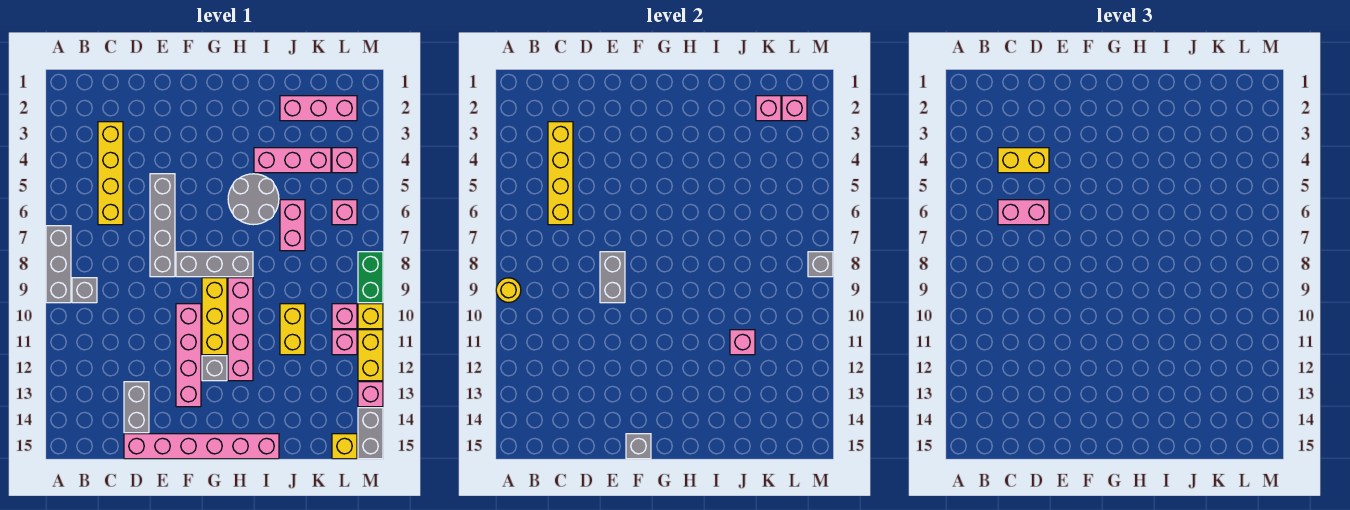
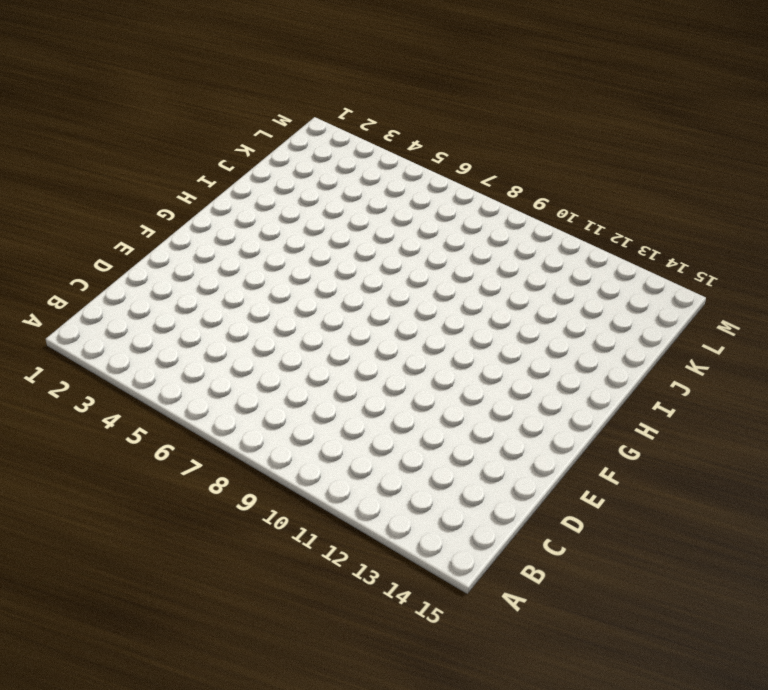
none -> grey brick A7:A9 level 1
none -> grey brick B9 level 1
none -> yellow brick C3:C6 level 1
none -> grey brick D13:D14 level 1

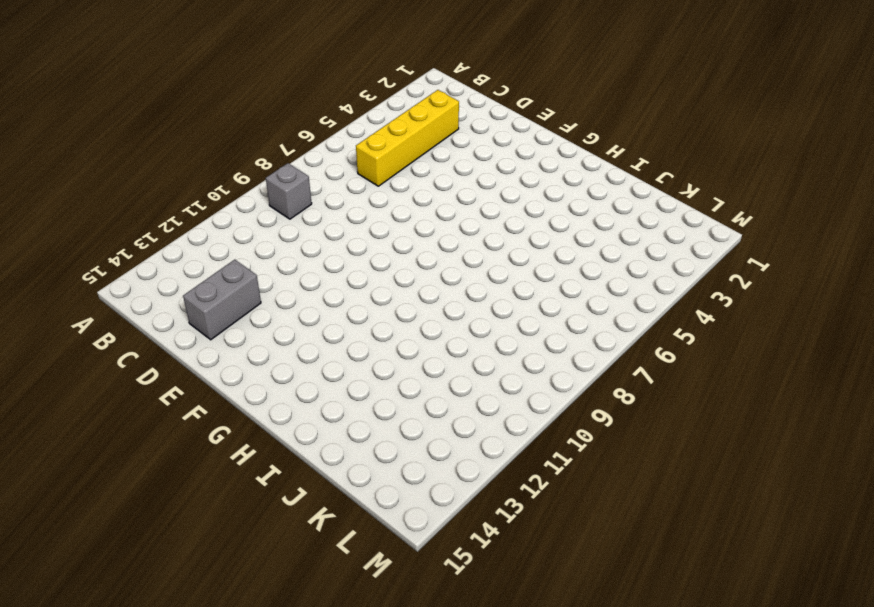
none -> grey brick A7:A9 level 1
none -> pink brick D15:I15 level 1
none -> grey brick E5:E8 level 1
none -> grey brick F8:H8 level 1

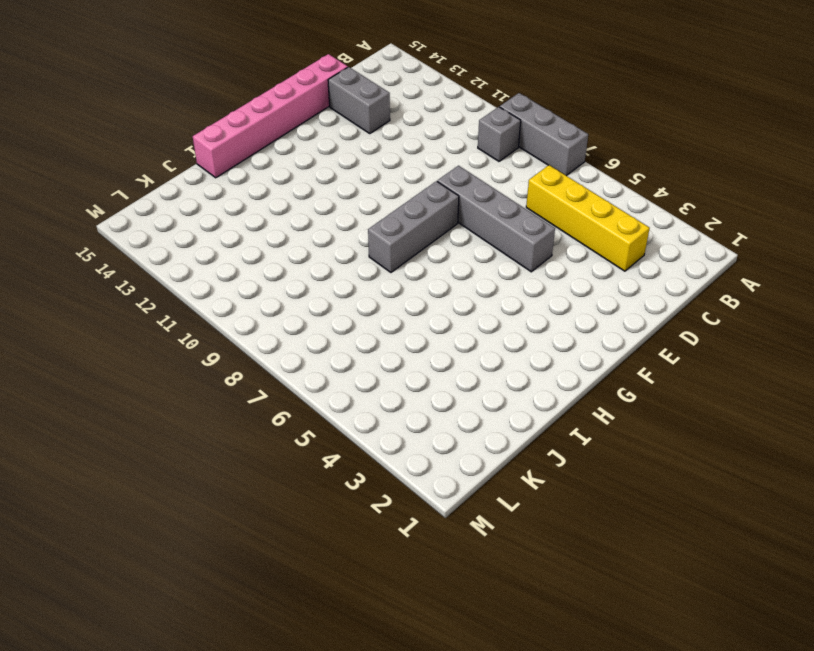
none -> pink brick F10:F13 level 1
none -> yellow brick G9:G11 level 1
none -> grey brick G12 level 1
none -> grey round brick H5:I6 level 1

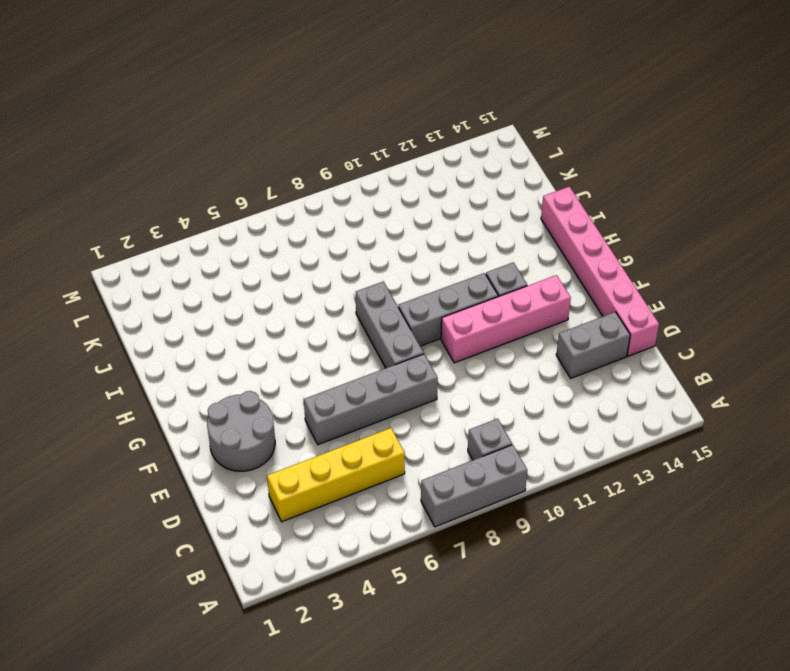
grey round brick E2:F3 level 1 -> grey round brick H5:I6 level 1
grey brick G9:G11 level 1 -> yellow brick G9:G11 level 1
none -> pink brick H9:H12 level 1
none -> pink brick I4:K4 level 1
none -> pink brick J2:L2 level 1
none -> pink brick J6:J7 level 1

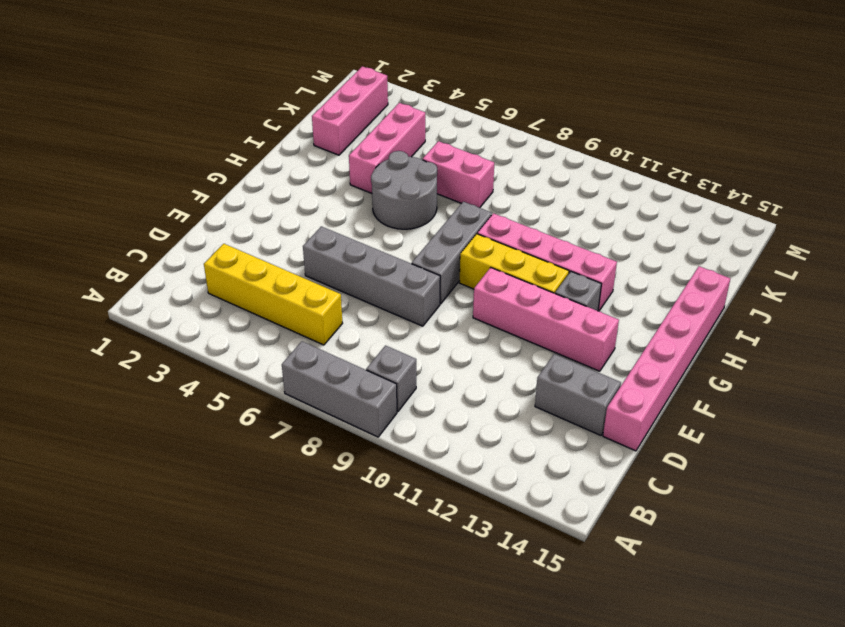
none -> yellow brick J10:J11 level 1
none -> pink brick L4 level 1
none -> pink brick L6 level 1
none -> pink brick L10 level 1

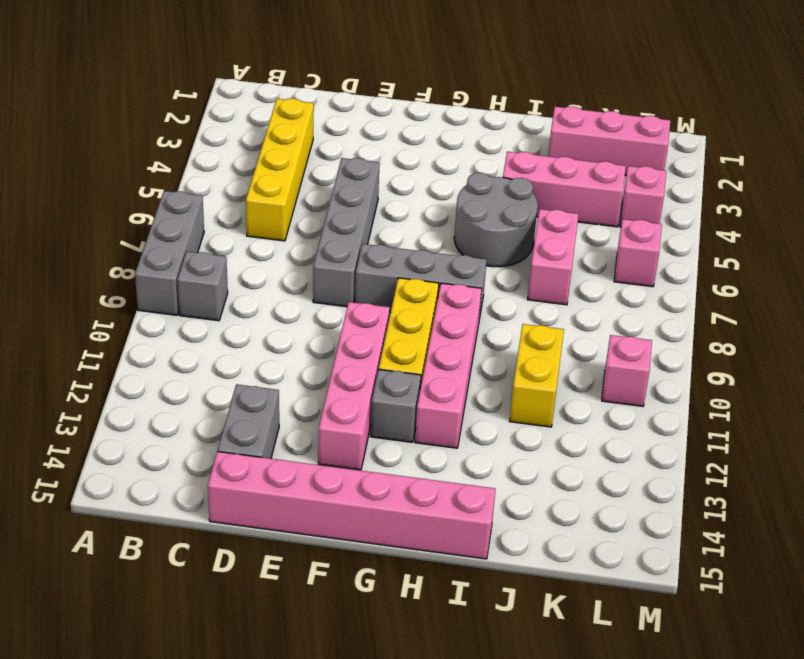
none -> pink brick L11 level 1
none -> yellow brick L15 level 1
none -> green brick M8:M9 level 1
none -> yellow brick M10 level 1

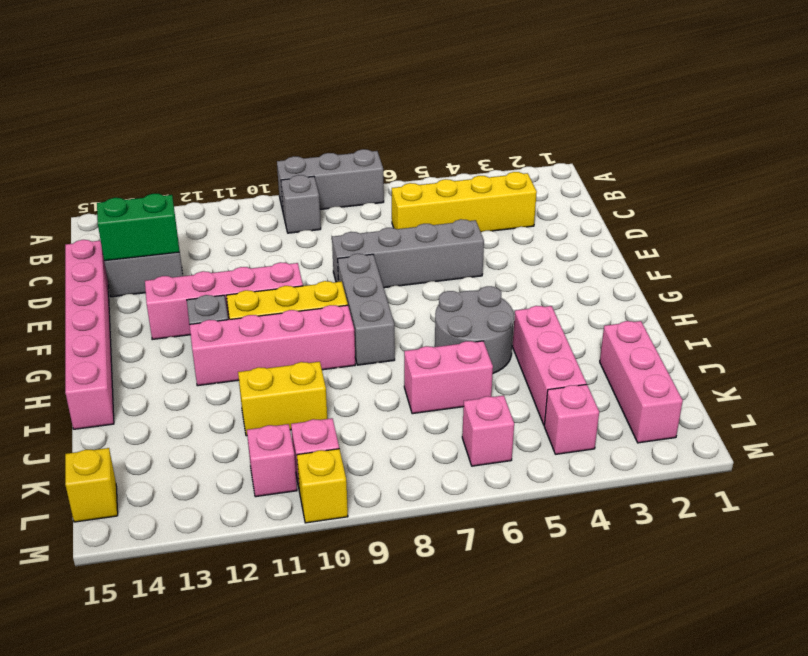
green brick D13:D14 level 2 -> green brick M8:M9 level 1
none -> yellow brick M11:M12 level 1
none -> pink brick M13 level 1
none -> grey brick M14:M15 level 1
none -> yellow round brick A9 level 2

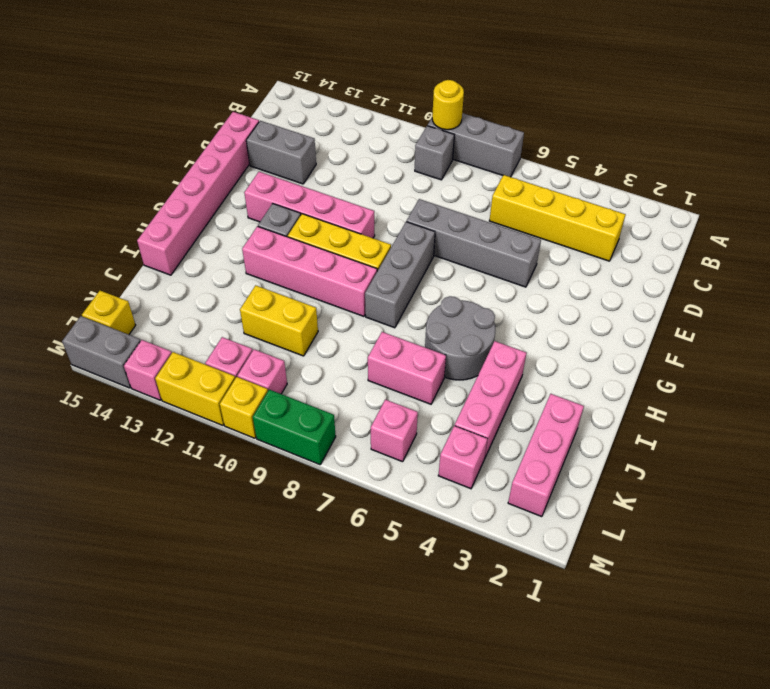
none -> yellow brick C3:C6 level 2
none -> grey brick E8:E9 level 2
none -> grey brick F15 level 2
none -> pink brick J11 level 2

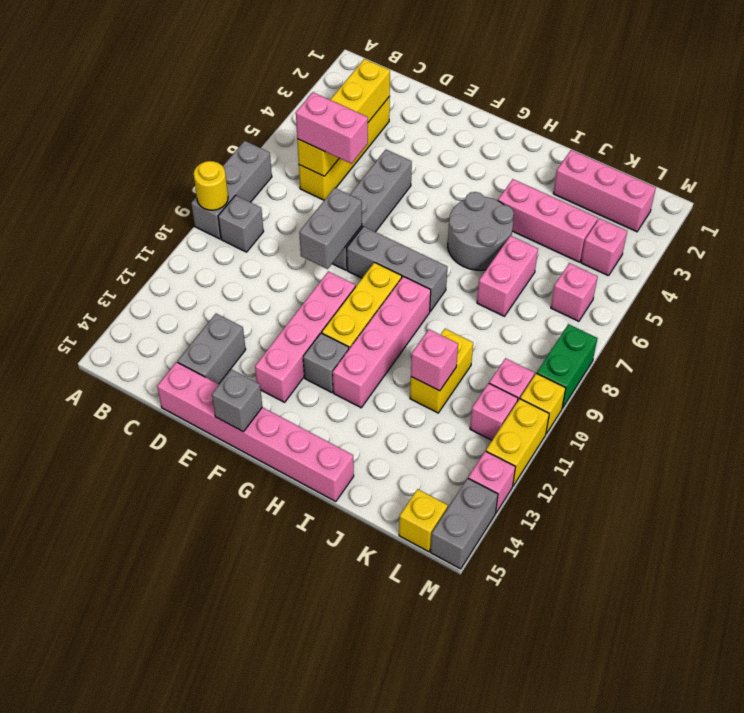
none -> pink brick K2 level 2
none -> pink brick L2 level 2
none -> grey brick M8 level 2
none -> yellow brick C4:D4 level 3

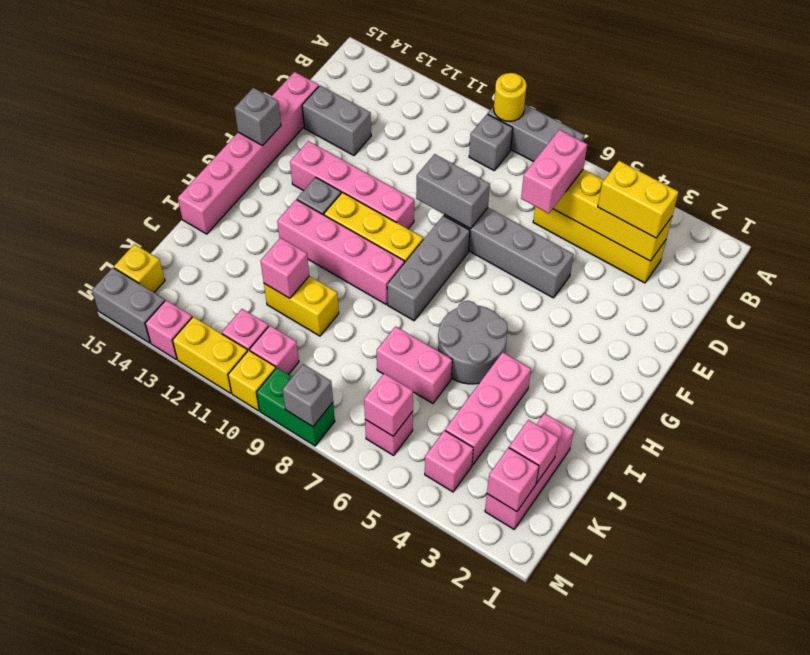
yellow brick C3:C4 level 3 -> yellow brick C4:D4 level 3
pink brick L6 level 2 -> none

